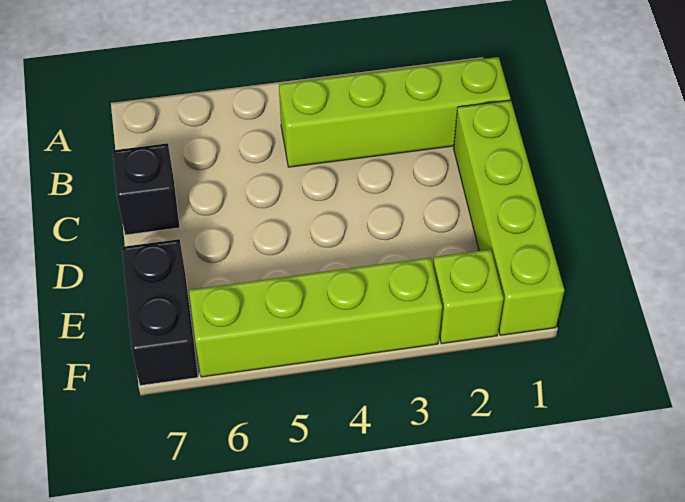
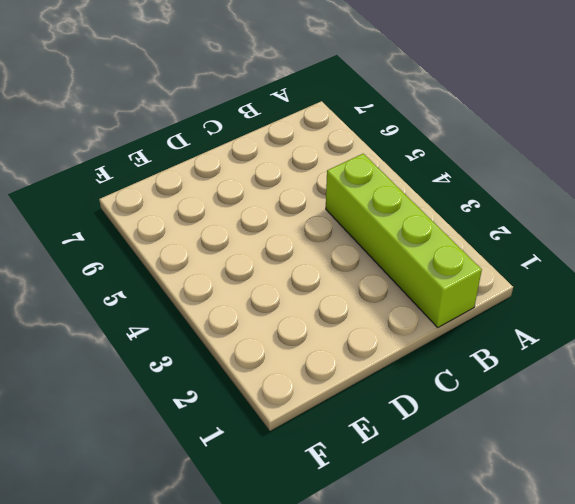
none -> lime brick C1:F1 level 1
none -> black brick C7 level 1

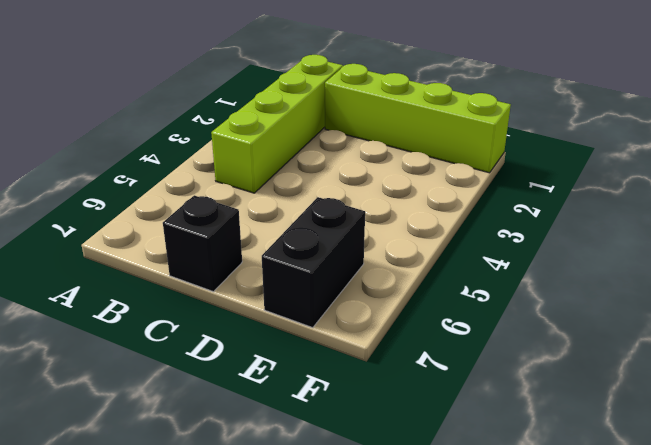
black brick E6:E7 level 1 -> black brick E7:F7 level 1
none -> lime brick F2 level 1
none -> lime brick F3:F6 level 1

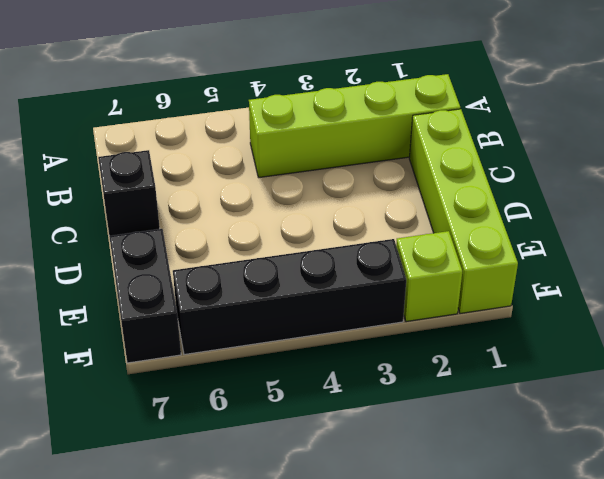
black brick F3:F6 level 1 -> lime brick F3:F6 level 1

